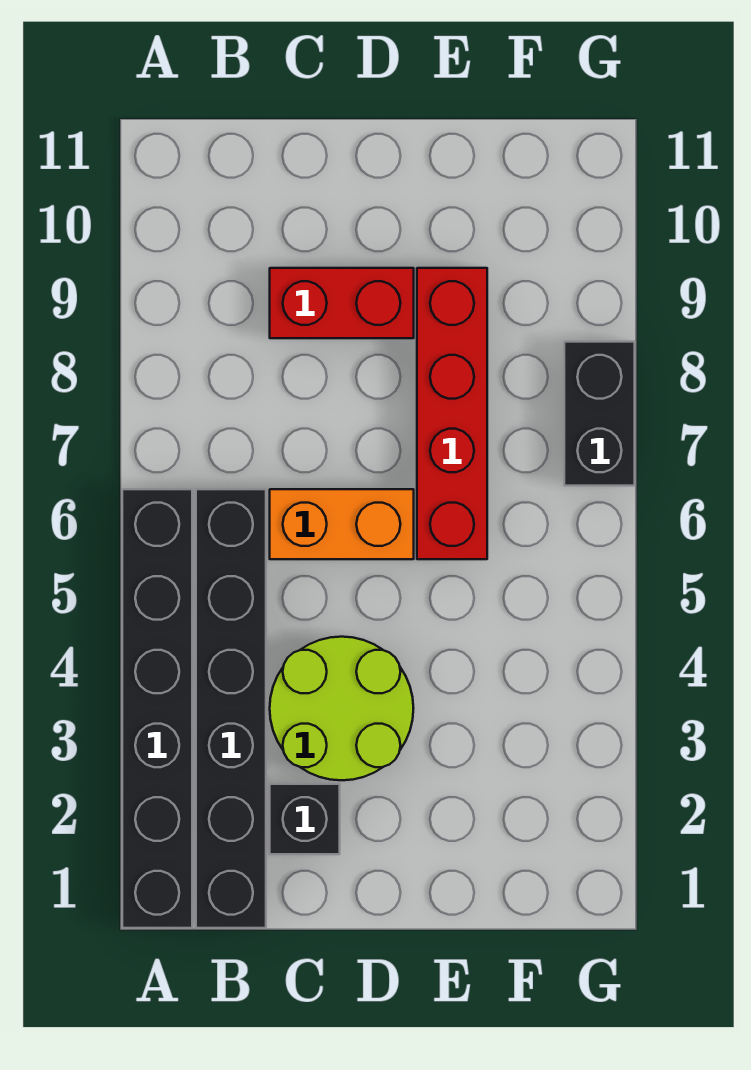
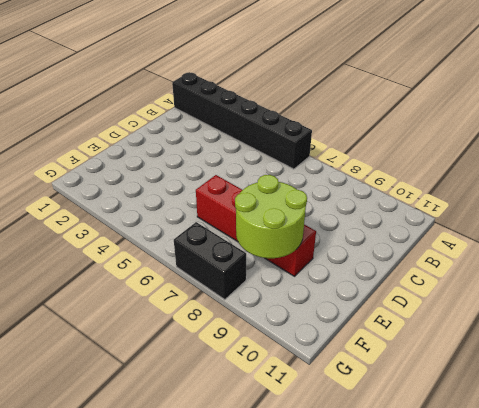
lime round brick E8:F9 level 2 -> lime round brick C3:D4 level 1
none -> black brick B1:B6 level 1
none -> black brick C2 level 1

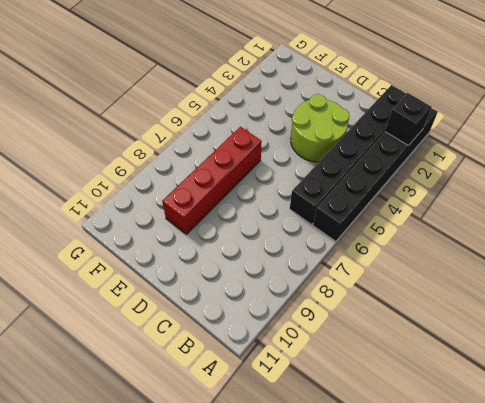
black brick A2 level 2 -> black brick C2 level 1
none -> orange brick C6:D6 level 1
none -> red brick C9:D9 level 1

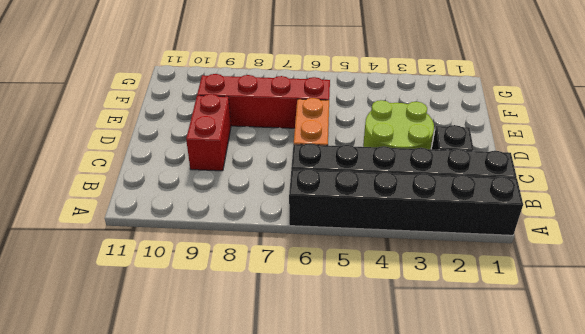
none -> black brick G7:G8 level 1

